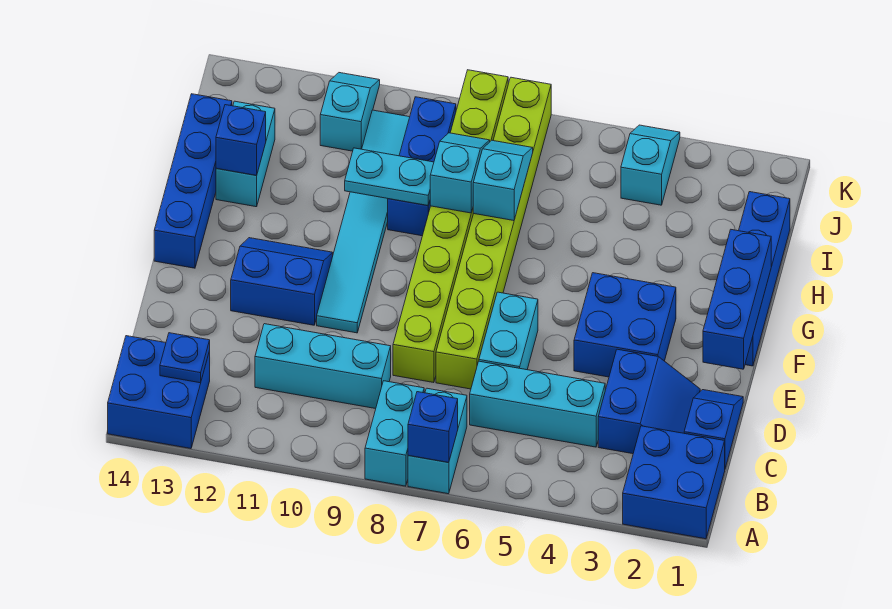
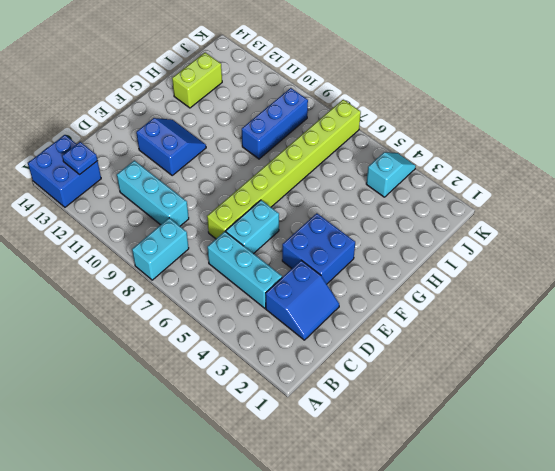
lime brick H13:I13 level 1 -> cyan brick H13:I13 level 1
none -> blue brick A1:B2 level 1
none -> cyan brick A7:B7 level 1
none -> blue slope C1:D1 level 1 top C

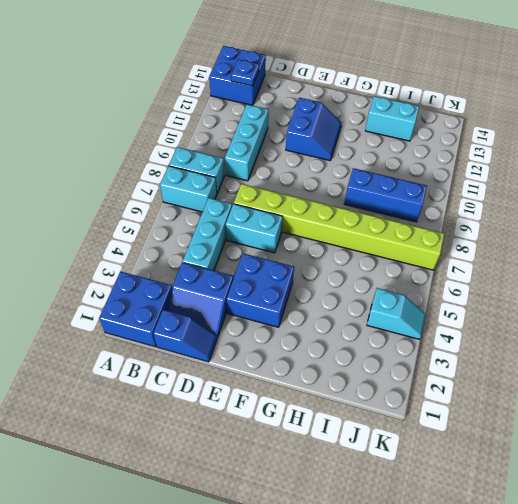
none -> lime brick D8:K8 level 1
none -> cyan tile E10:J10 level 1
none -> blue brick F1:I1 level 1

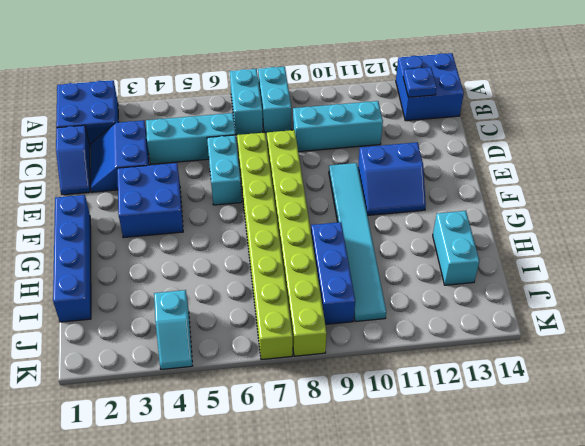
none -> blue brick F14:I14 level 1
none -> cyan slope J11:K11 level 1 top J
none -> blue brick A7 level 2

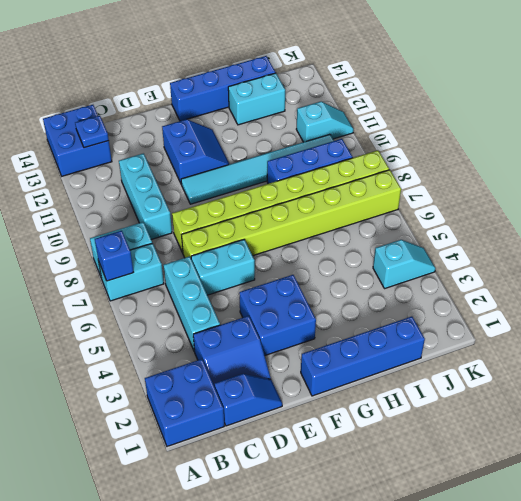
none -> blue brick E1:G1 level 2
none -> cyan slope H7:I7 level 2 top H
none -> cyan slope H8:I8 level 2 top H

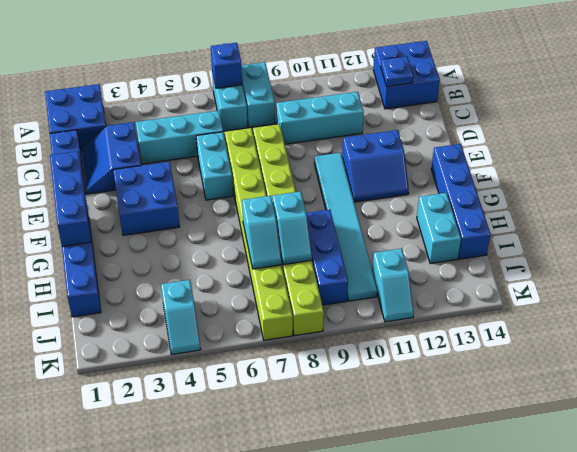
none -> cyan plate H9:H10 level 2
none -> blue brick H13 level 2

